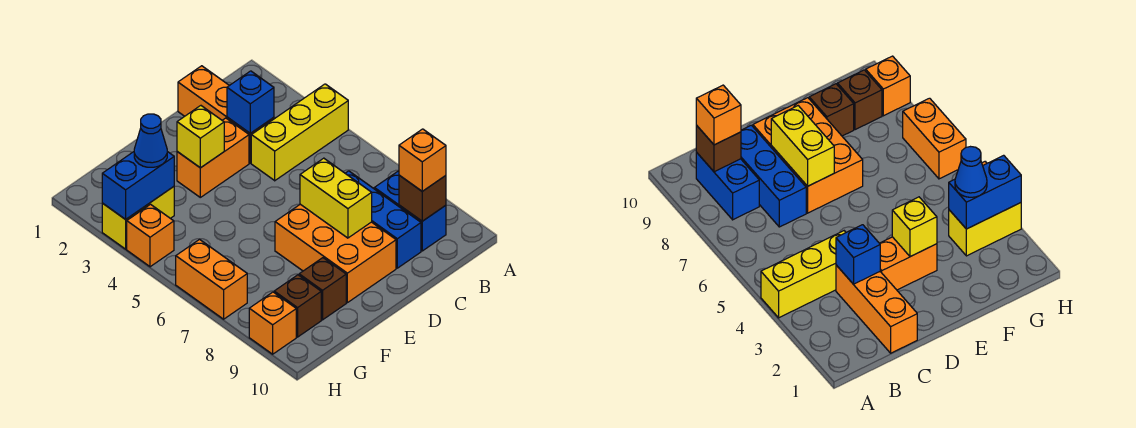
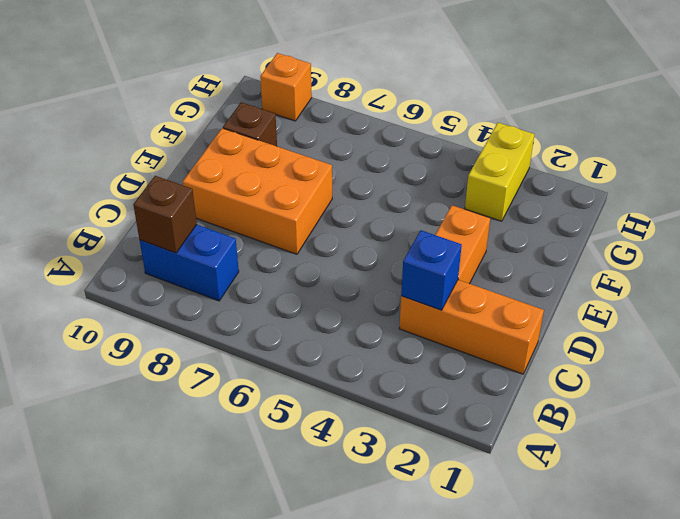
none -> yellow brick A4:C4 level 1
none -> blue brick C7:C9 level 1
none -> brown brick G9 level 1

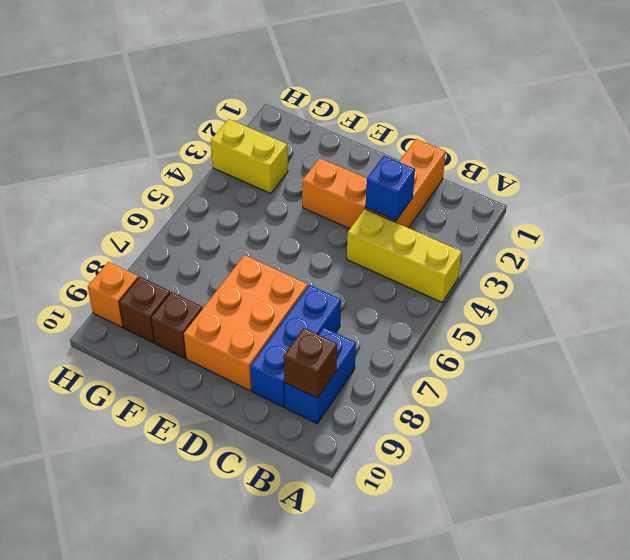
none -> orange brick H4 level 1
none -> orange brick H6:H7 level 1
none -> yellow brick D7:D8 level 2

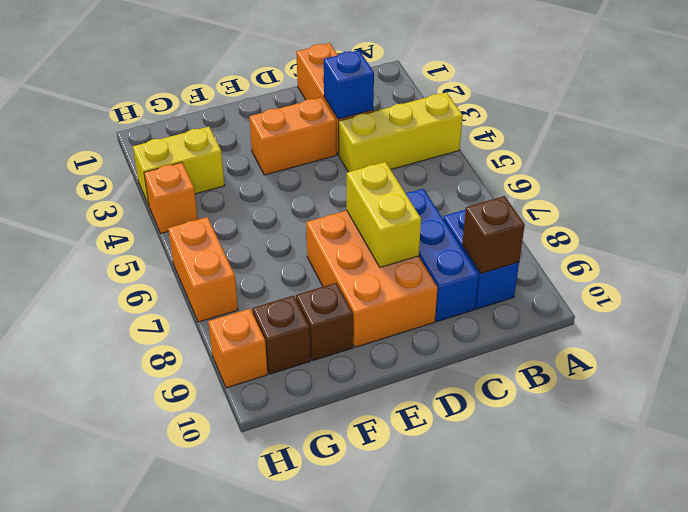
none -> yellow brick E3 level 2
none -> blue brick G3:H3 level 2
none -> orange brick B9 level 3

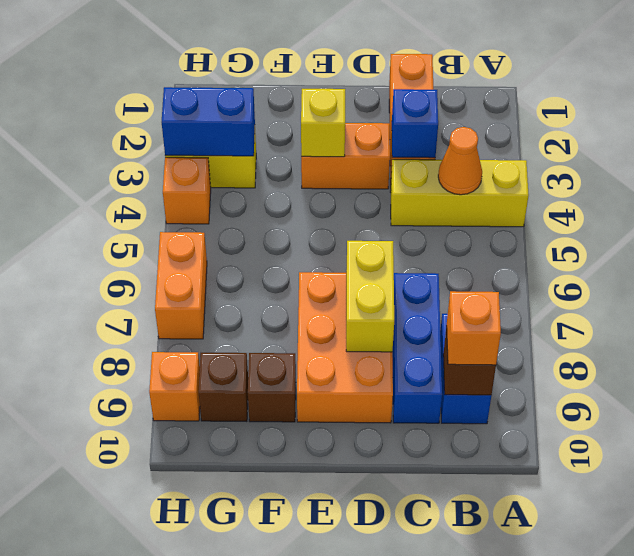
orange cone B4 level 2 -> none
none -> blue cone G3 level 3

